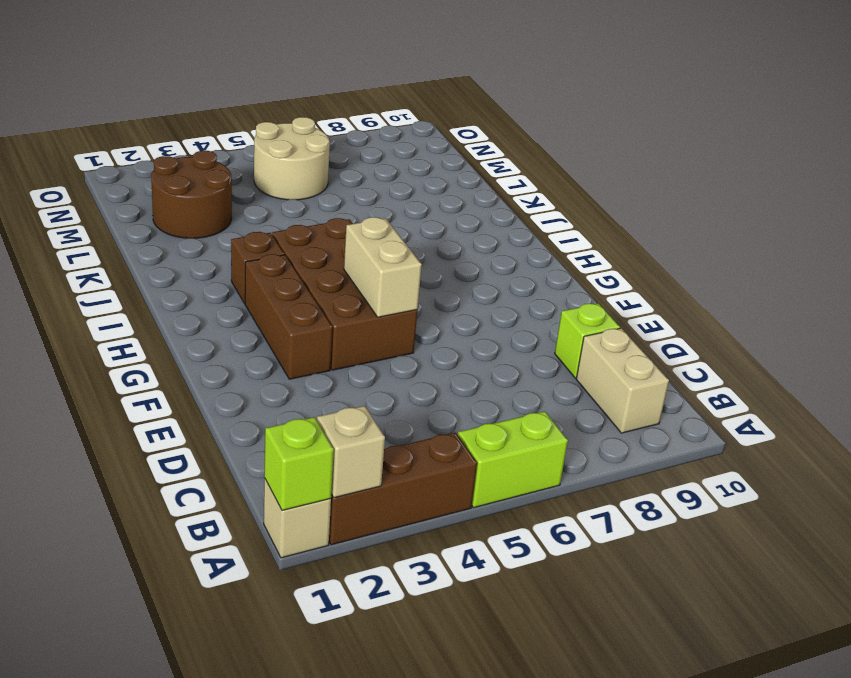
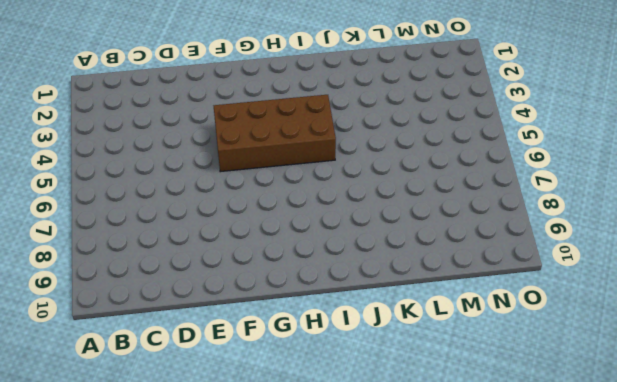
none -> tan brick A1 level 1
none -> brown brick A2:A4 level 1
none -> lime brick A5:A6 level 1

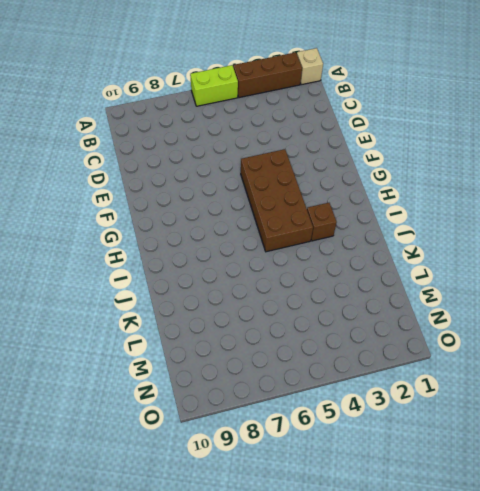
none -> tan brick B9:C9 level 1
none -> lime brick D9 level 1
none -> brown brick F3:H3 level 1

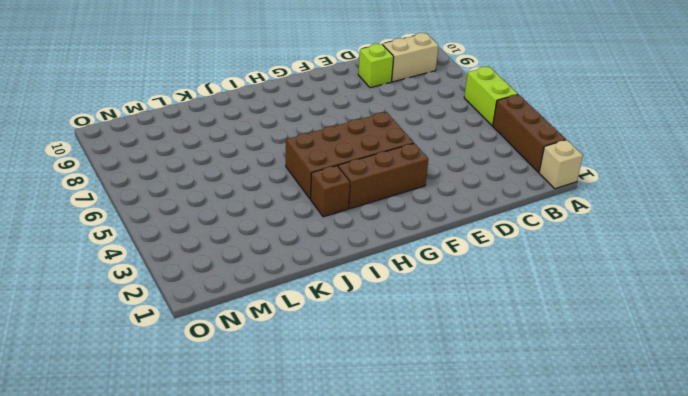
none -> brown round brick L2:M3 level 1
none -> tan round brick M5:N6 level 1
none -> lime brick A1 level 2

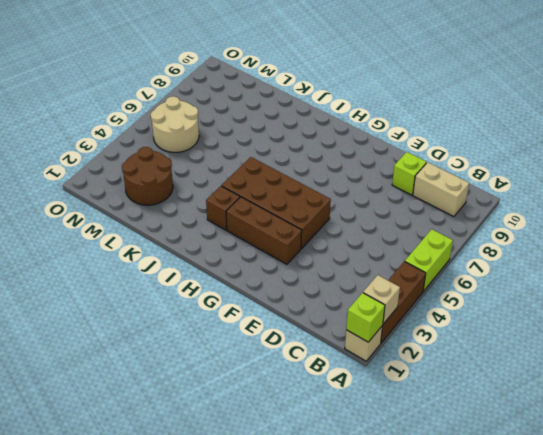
none -> tan brick F5:G5 level 2

